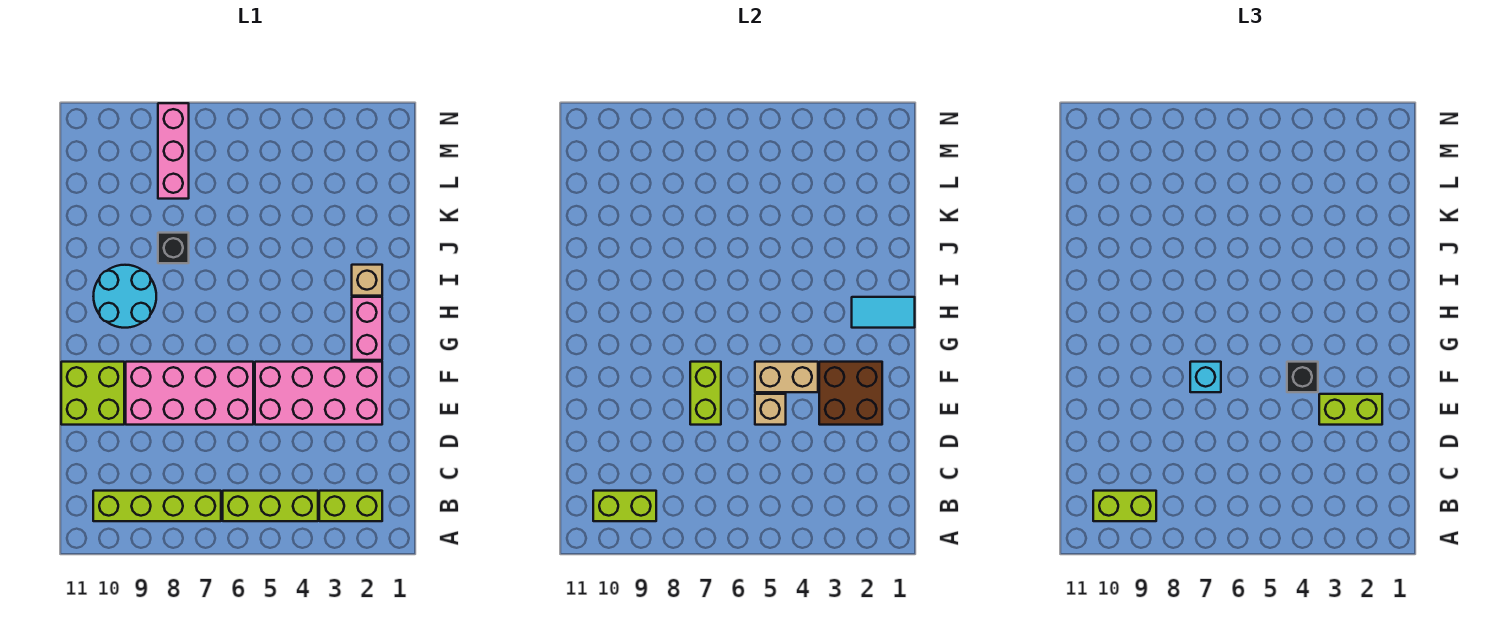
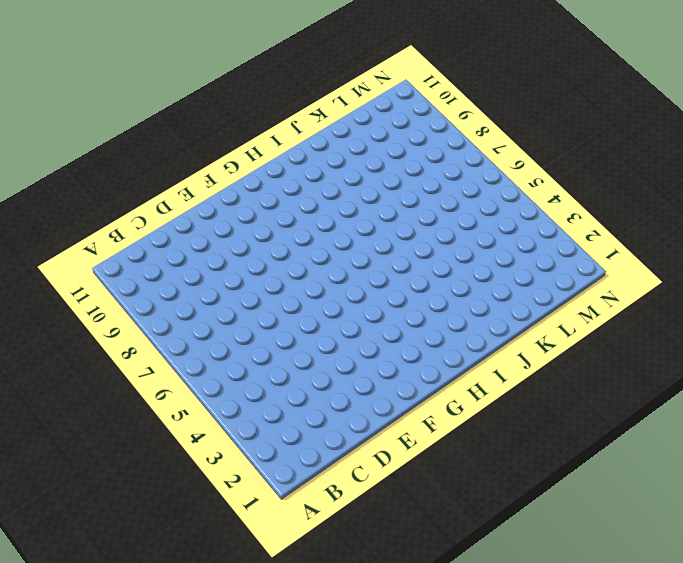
none -> lime brick B2:B3 level 1
none -> lime brick B4:B6 level 1
none -> lime brick B7:B10 level 1

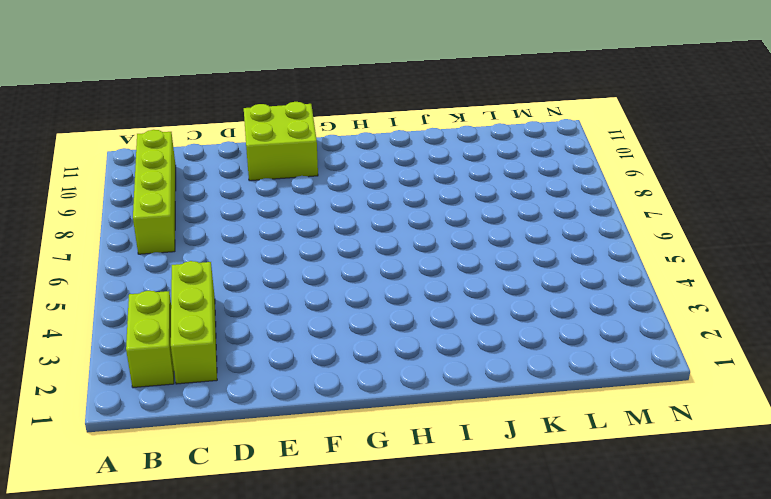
lime brick C2:C4 level 1 -> lime brick B4:B6 level 1
none -> pink brick E2:F5 level 1
none -> pink brick E6:F9 level 1
none -> pink brick G2:H2 level 1

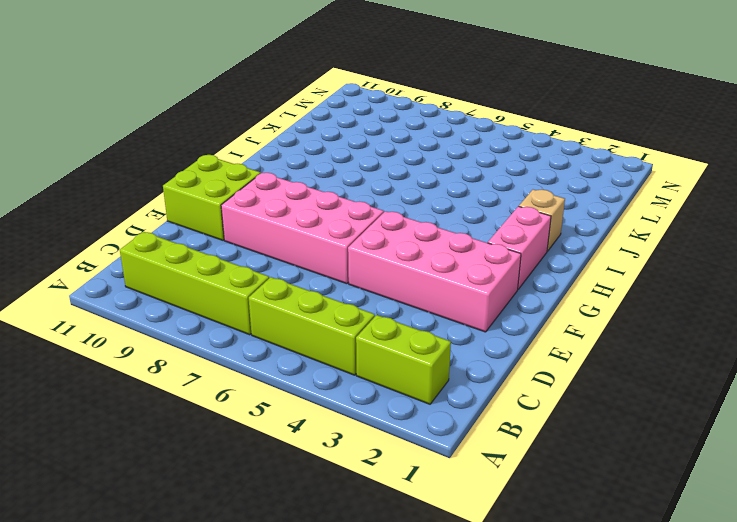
none -> cyan round brick H9:I10 level 1
none -> black brick J8 level 1
none -> pink brick L8:N8 level 1

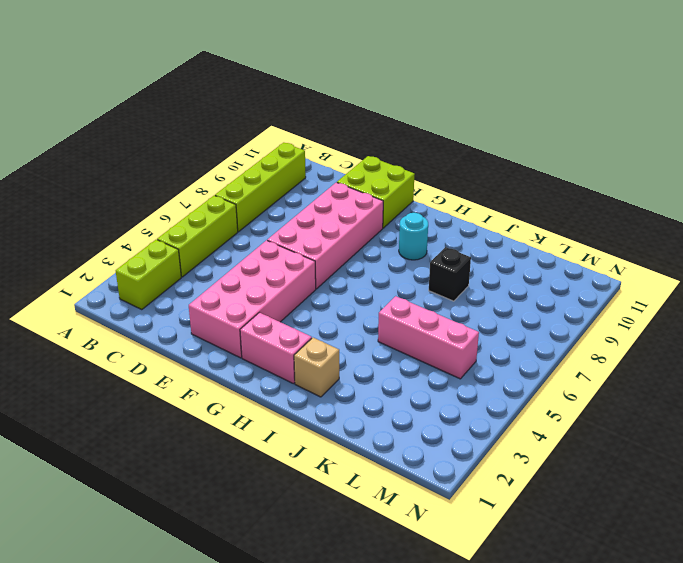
cyan round brick H9 level 1 -> cyan round brick H9:I10 level 1
pink brick J5:L5 level 1 -> pink brick L8:N8 level 1
none -> lime brick B9:B10 level 2
none -> brown brick E2:F3 level 2
none -> tan brick E5 level 2

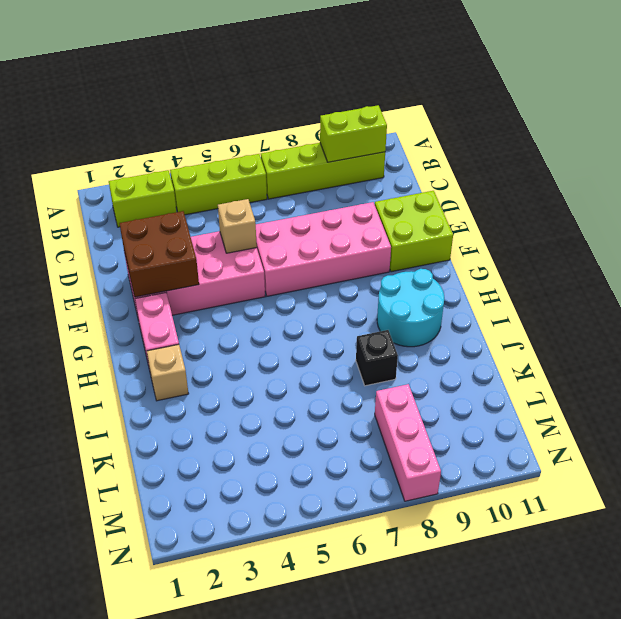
none -> lime brick E7:F7 level 2
none -> tan brick F4:F5 level 2
none -> cyan tile H1:H2 level 2

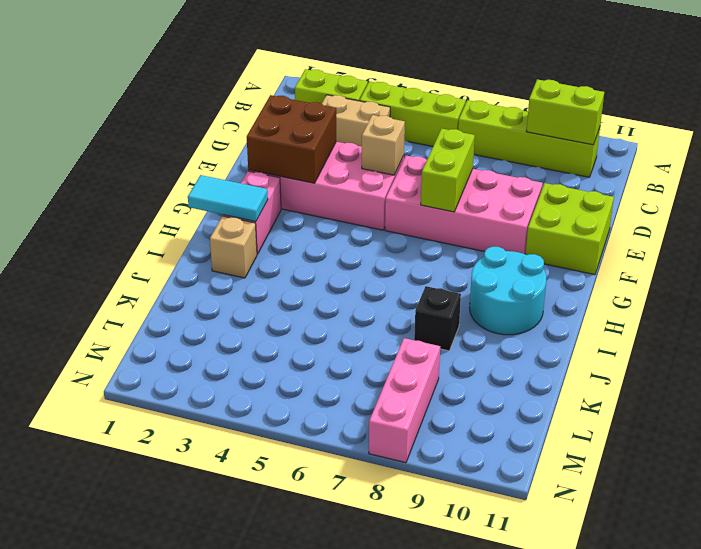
tan brick C3:C4 level 1 -> tan brick F4:F5 level 2
none -> lime brick B9:B10 level 3
none -> lime brick E2:E3 level 3
none -> black brick F4 level 3

